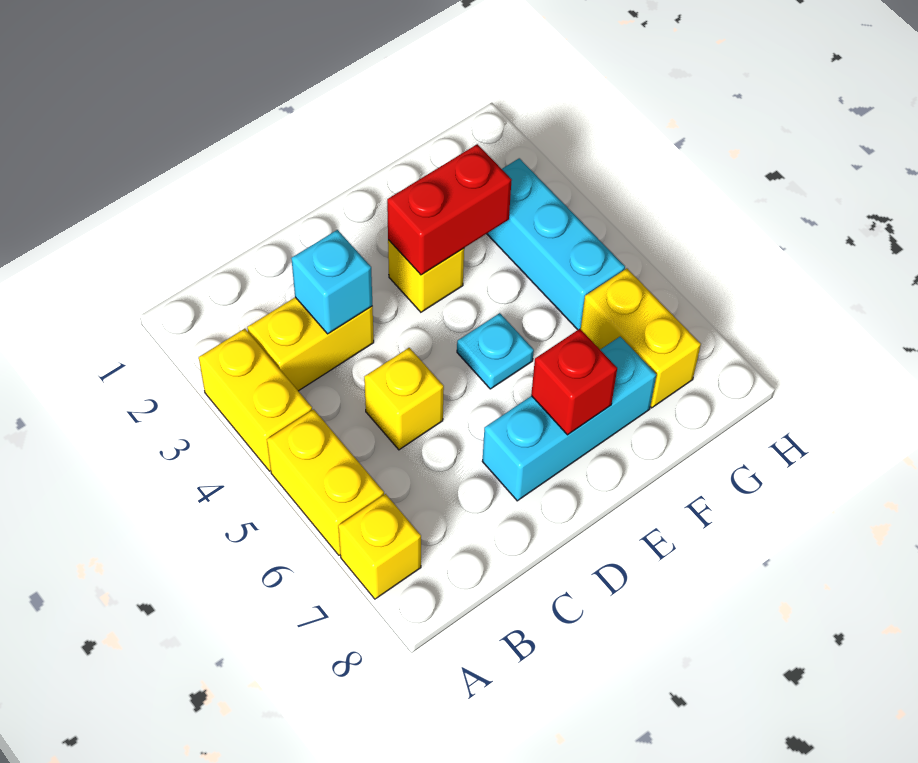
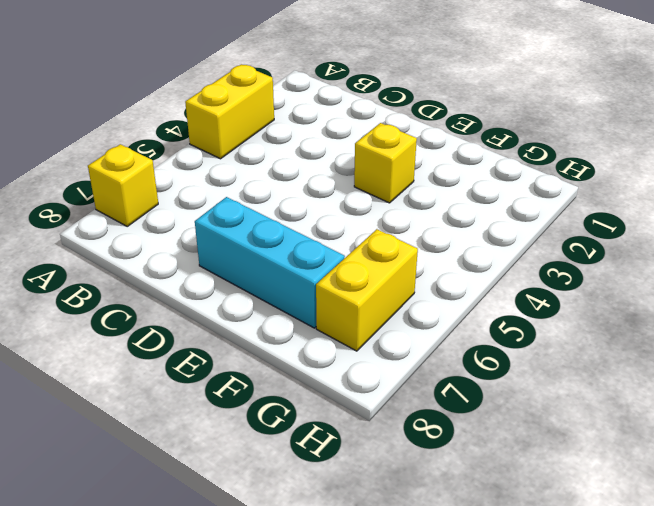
none -> yellow brick A5:A6 level 1
none -> yellow brick B3:C3 level 1
none -> yellow brick C5 level 1

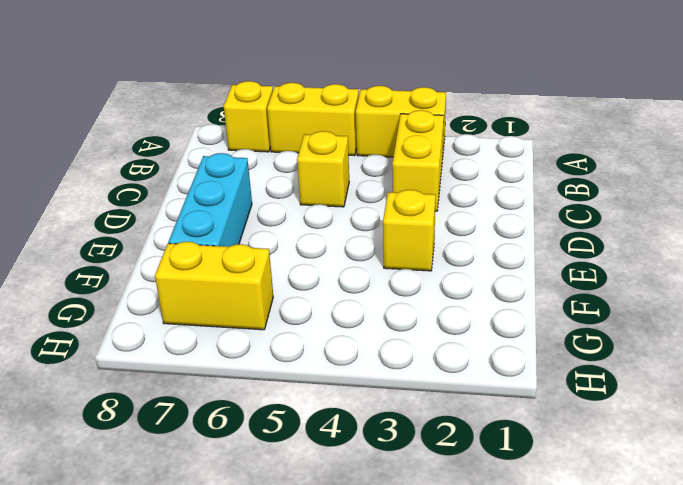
none -> cyan plate E5 level 1
none -> cyan brick G3:G5 level 1
none -> cyan brick C3 level 2

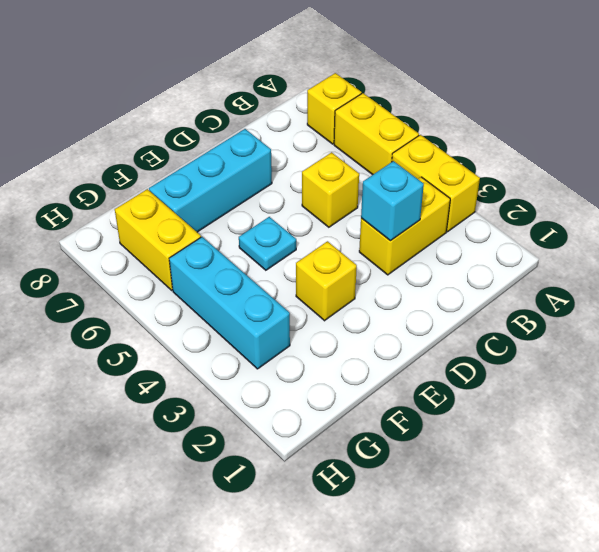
none -> red brick E3:F3 level 2
none -> red brick E7 level 2

